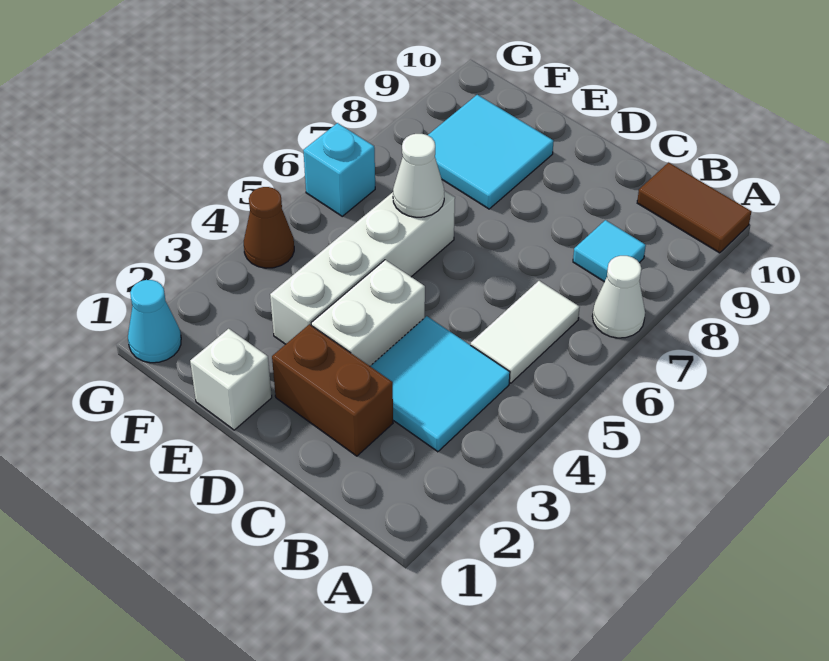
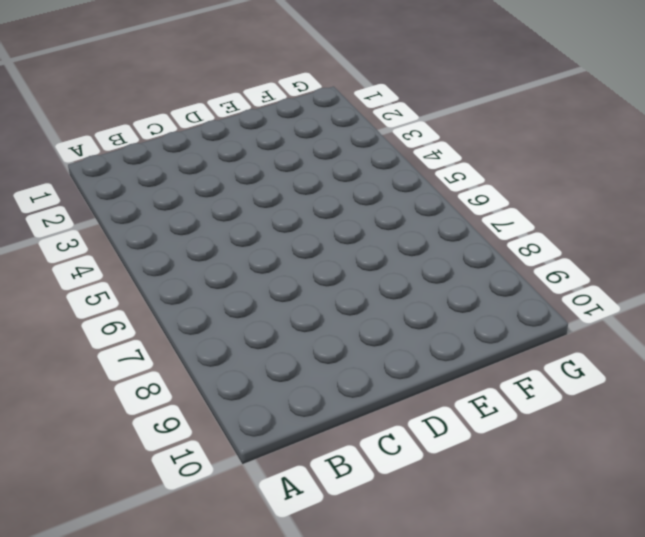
none -> white cone A7 level 1
none -> brown tile A10:B10 level 1
none -> cyan tile B3:C4 level 1

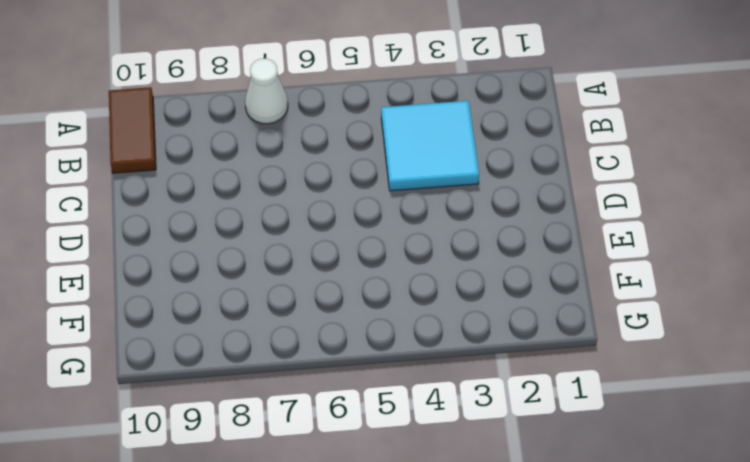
none -> white tile B5:B6 level 1
none -> cyan tile B8 level 1
none -> brown brick C2:D2 level 1

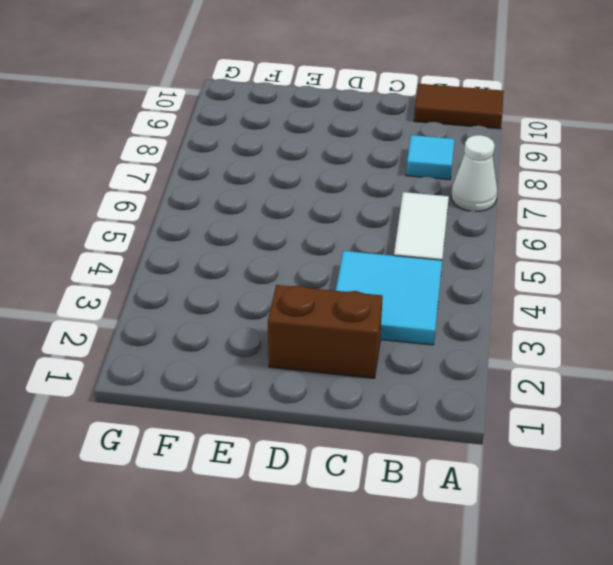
none -> white brick D3:D4 level 1
none -> white brick E1 level 1
none -> white brick E3:E6 level 1

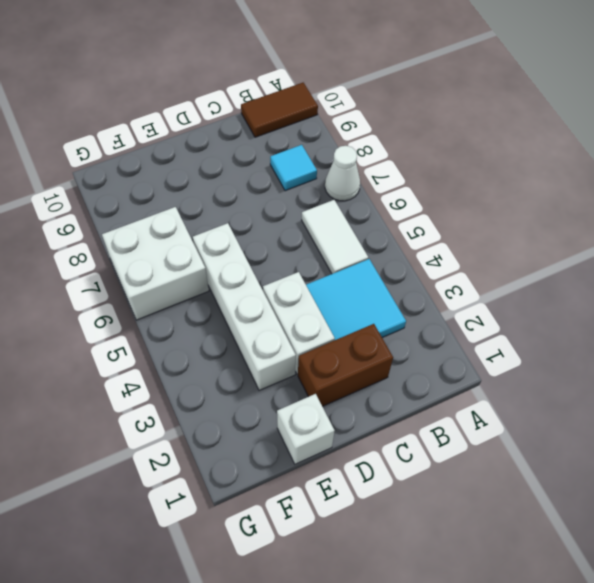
white brick F6:G7 level 1 -> cyan brick G6 level 1
none -> cyan tile E8:F9 level 1
none -> cyan cone G1 level 1
none -> brown cone G4 level 1

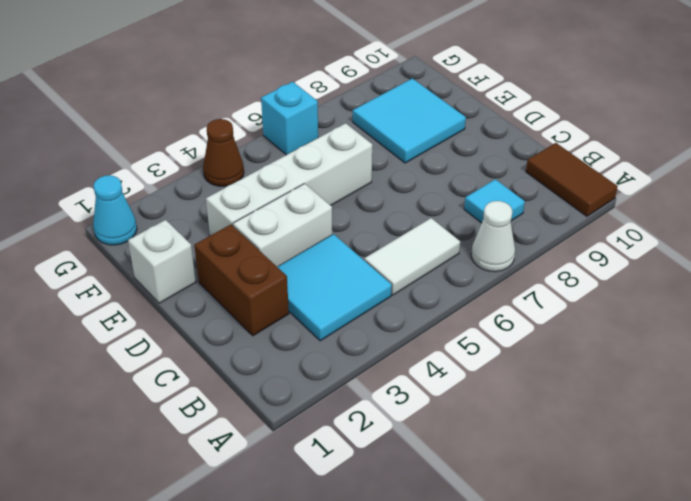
none -> white cone E6 level 2

